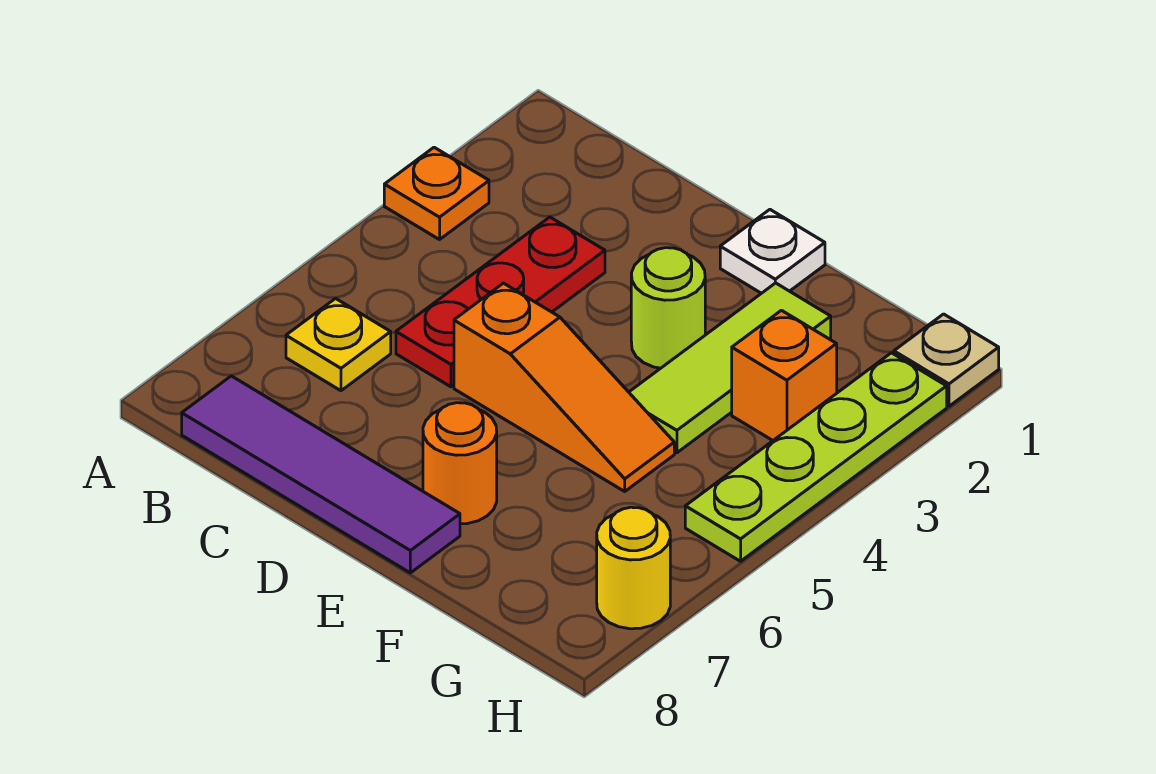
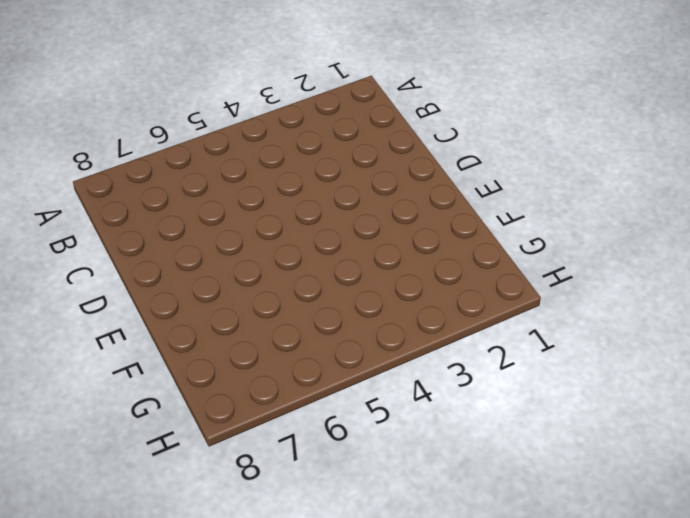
none -> orange plate A3 level 1
none -> yellow plate B6 level 1
none -> purple tile B8:E8 level 1

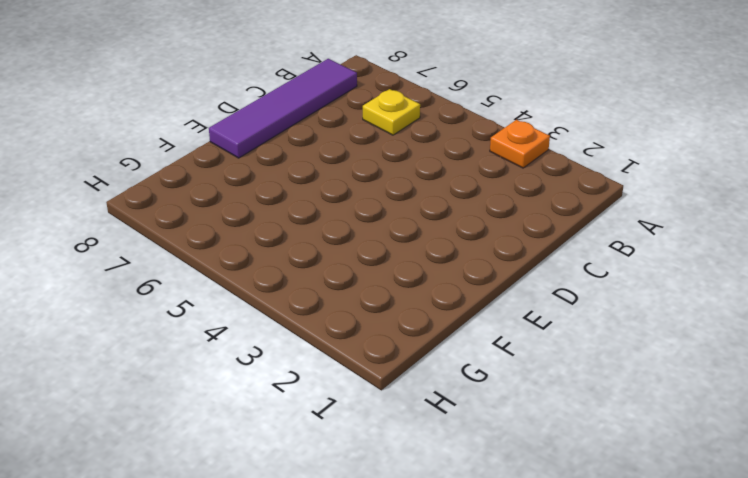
none -> red plate C3:C5 level 1
none -> orange slope D5:F5 level 1 top D
none -> white plate E1 level 1

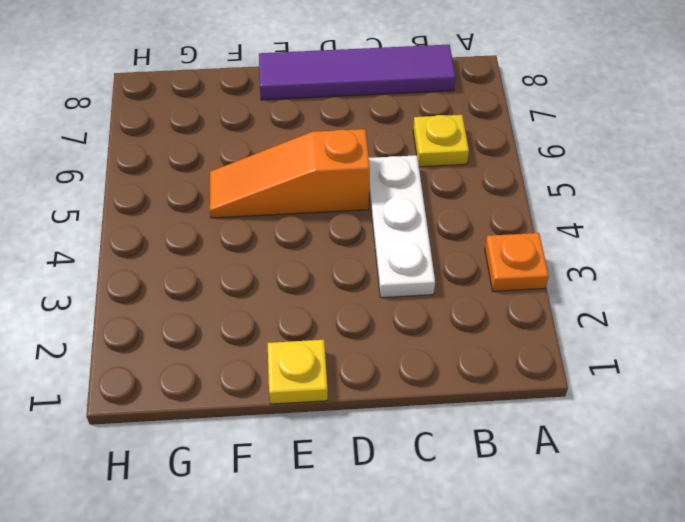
white plate C3:C5 level 1 -> red plate C3:C5 level 1
yellow plate E1 level 1 -> white plate E1 level 1
none -> lime round brick E3 level 1
none -> orange round brick E7 level 1
none -> lime tile F2:F4 level 1

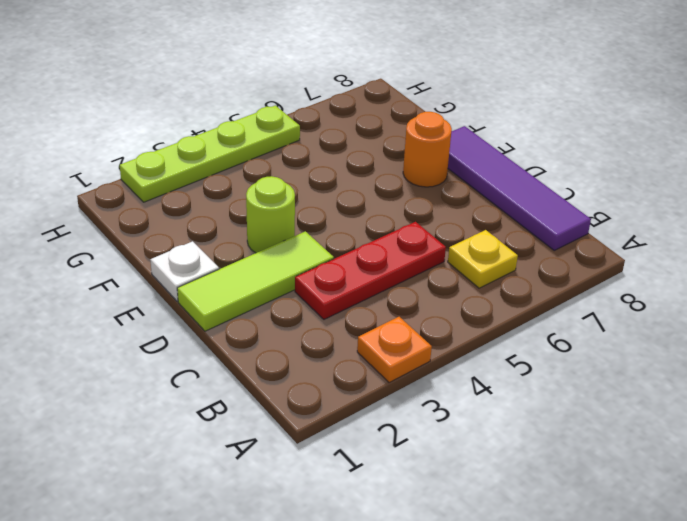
lime tile D1:D3 level 1 -> lime tile F2:F4 level 1
none -> orange slope D5:F5 level 1 top D
none -> orange brick G3 level 1
none -> tan plate H1 level 1

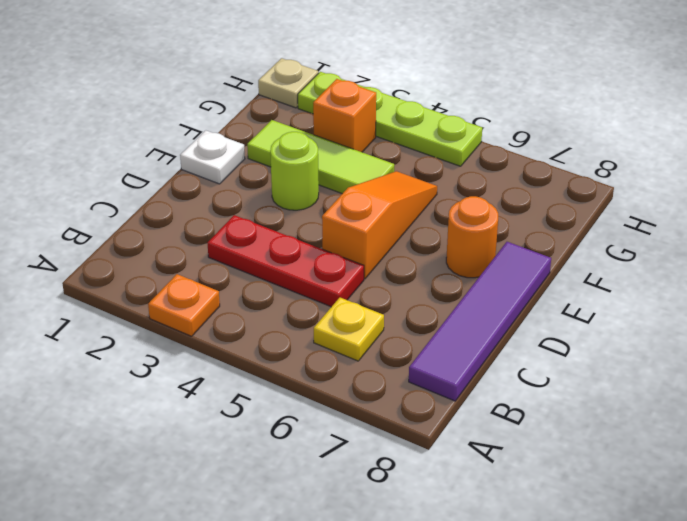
none -> yellow round brick H7 level 1

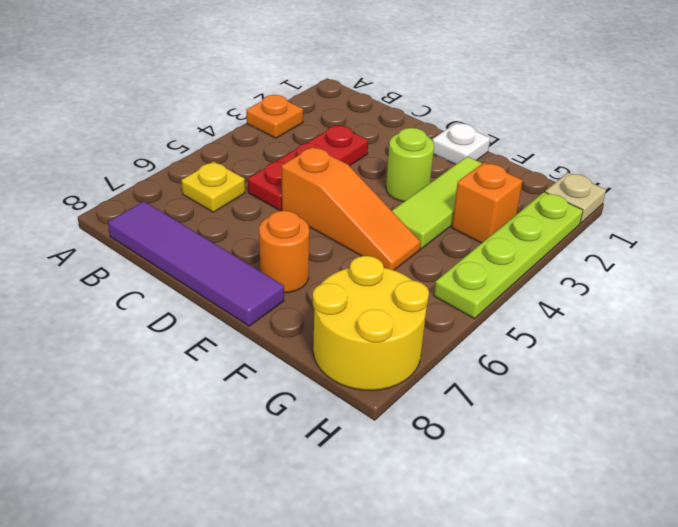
yellow round brick G7:H8 level 1 -> yellow round brick H7 level 1

